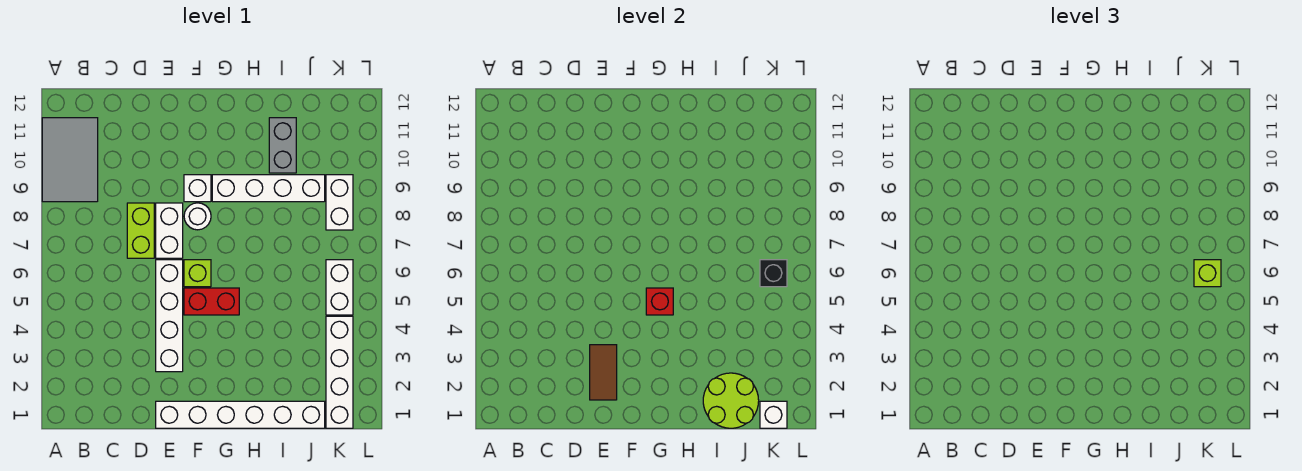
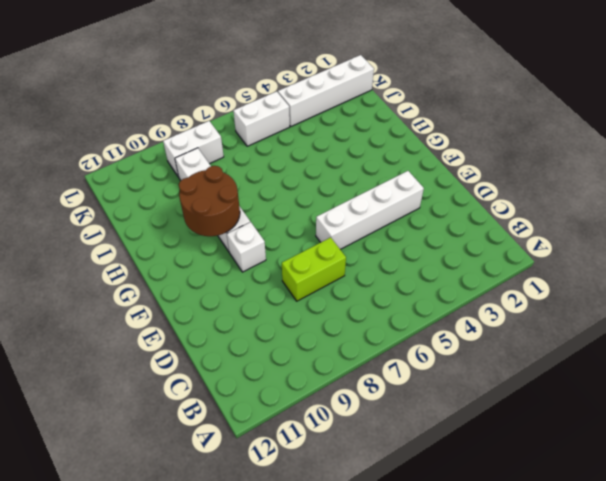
brown round brick G9:H10 level 2 -> none
none -> grey tile A9:B11 level 1
none -> white brick E1:J1 level 1
none -> white brick E7:E8 level 1

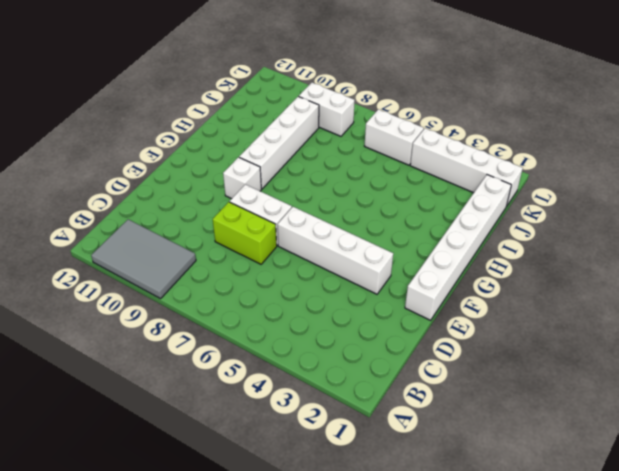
none -> red brick F5:G5 level 1
none -> lime brick F6 level 1
none -> white round brick F8 level 1

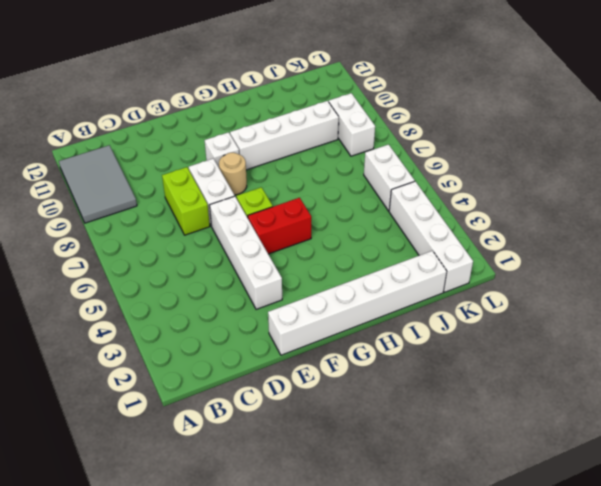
tan round brick F8 level 1 -> white round brick F8 level 1
none -> grey brick I10:I11 level 1
none -> brown tile E2:E3 level 2
none -> red brick G5 level 2

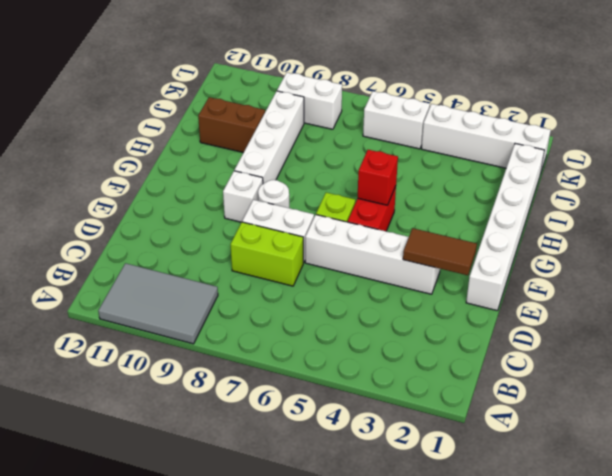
brown brick I10:I11 level 1 -> grey brick I10:I11 level 1
none -> lime round brick I1:J2 level 2
none -> white brick K1 level 2
none -> black brick K6 level 2

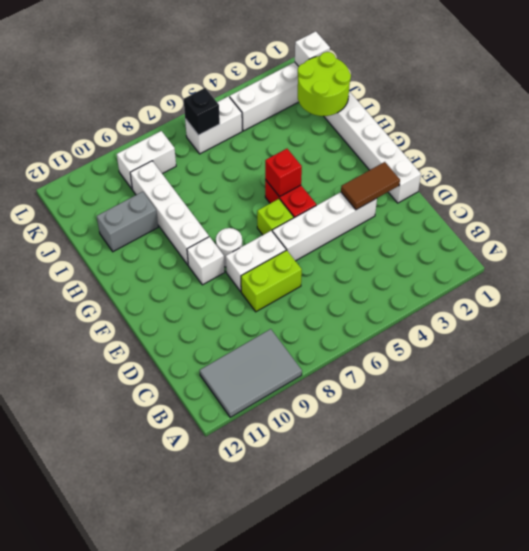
none -> lime brick K6 level 3

